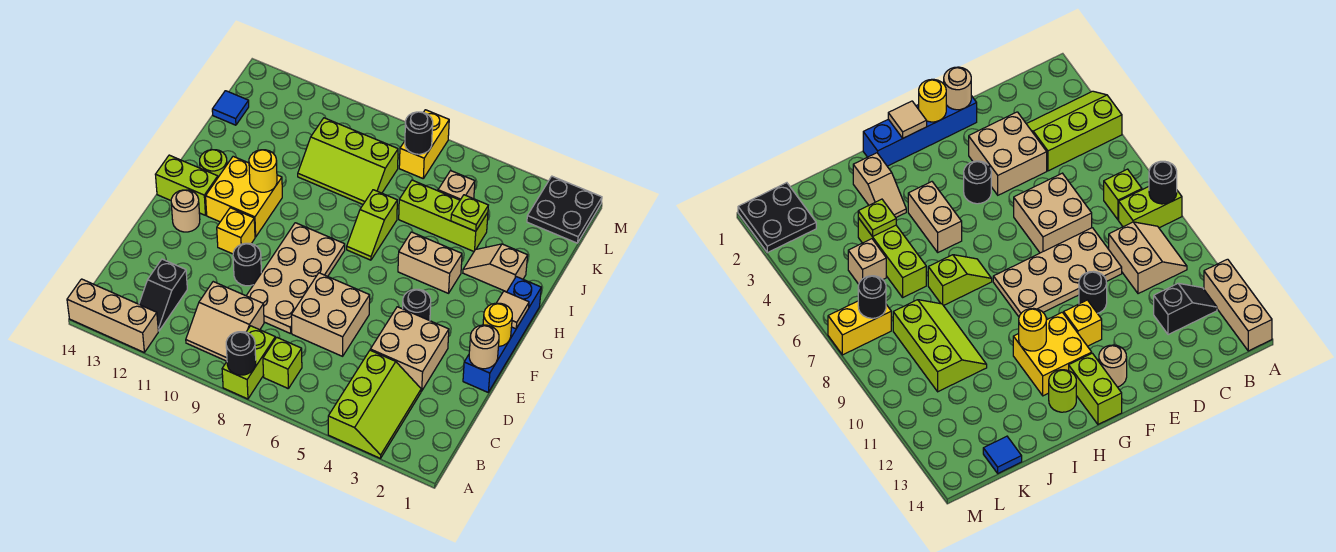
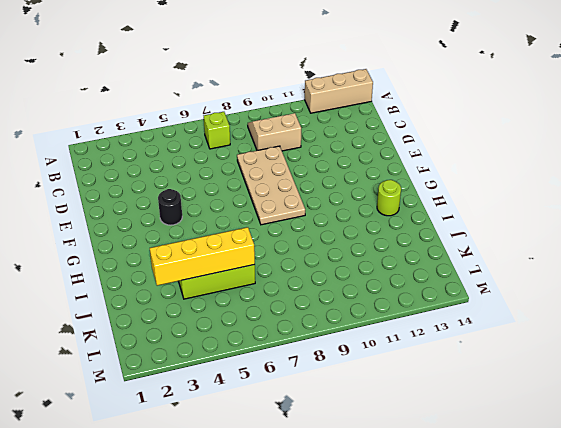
yellow brick J3:J6 level 2 -> lime plate J4 level 2
none -> lime slope A3:C4 level 1 top 4
none -> lime brick A8:B8 level 1
none -> black slope B12:C12 level 1 top C
none -> tan brick D3:E4 level 1

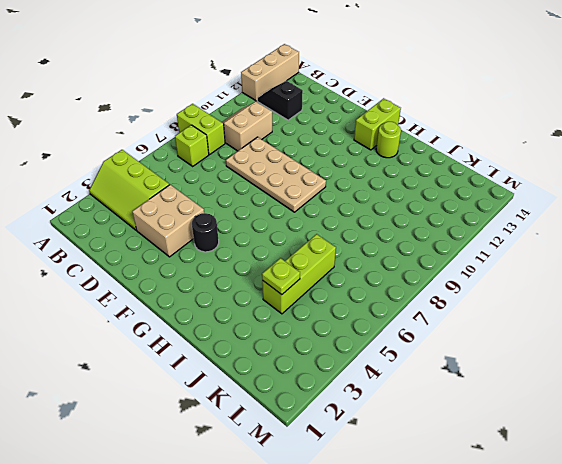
none -> tan brick D6:E7 level 1
none -> blue brick E1:H1 level 1
none -> black round brick E10 level 1
none -> yellow brick F11 level 1

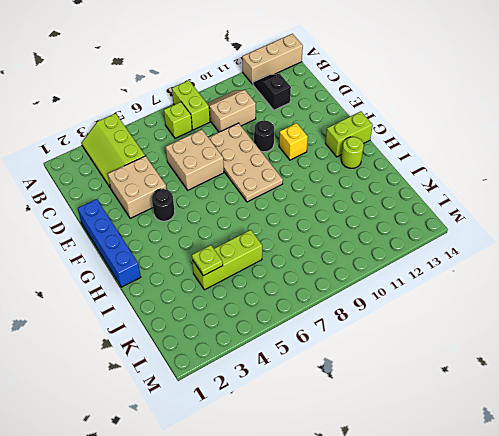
none -> tan round brick F13 level 1
none -> yellow brick G11:H12 level 1
none -> tan brick H4:H5 level 1
none -> lime slope H7:I7 level 1 top I

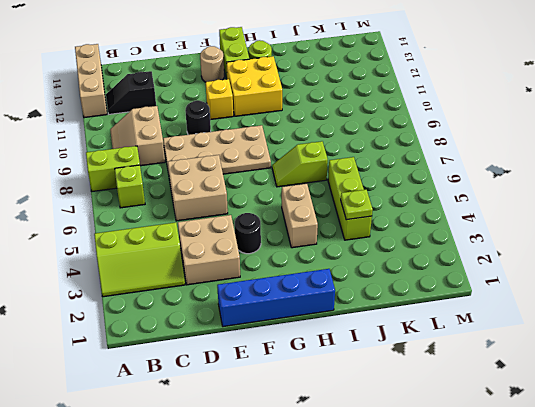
none -> tan slope I2:I3 level 1 top 2
none -> lime slope J8:K10 level 1 top K
none -> tan brick K5 level 1
none -> blue tile K14 level 1

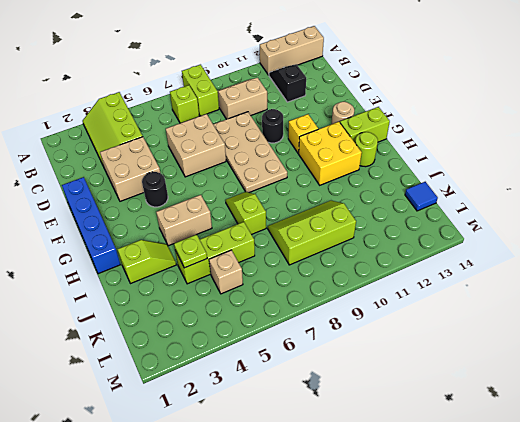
lime slope I2:I3 level 1 top 2 -> tan slope I2:I3 level 1 top 2
none -> black plate L1:M2 level 1
none -> yellow brick L7:M7 level 1
none -> black round brick A8 level 2
none -> tan round brick E1 level 2

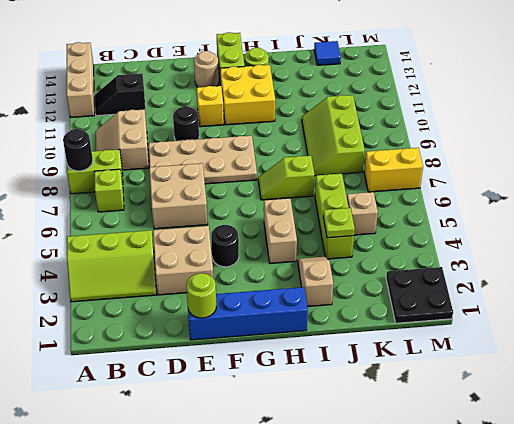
lime round brick E1 level 2 -> tan round brick E1 level 2
none -> yellow round brick F1 level 2
none -> tan tile G1 level 2
none -> yellow round brick H11 level 2
none -> black round brick L7 level 2

